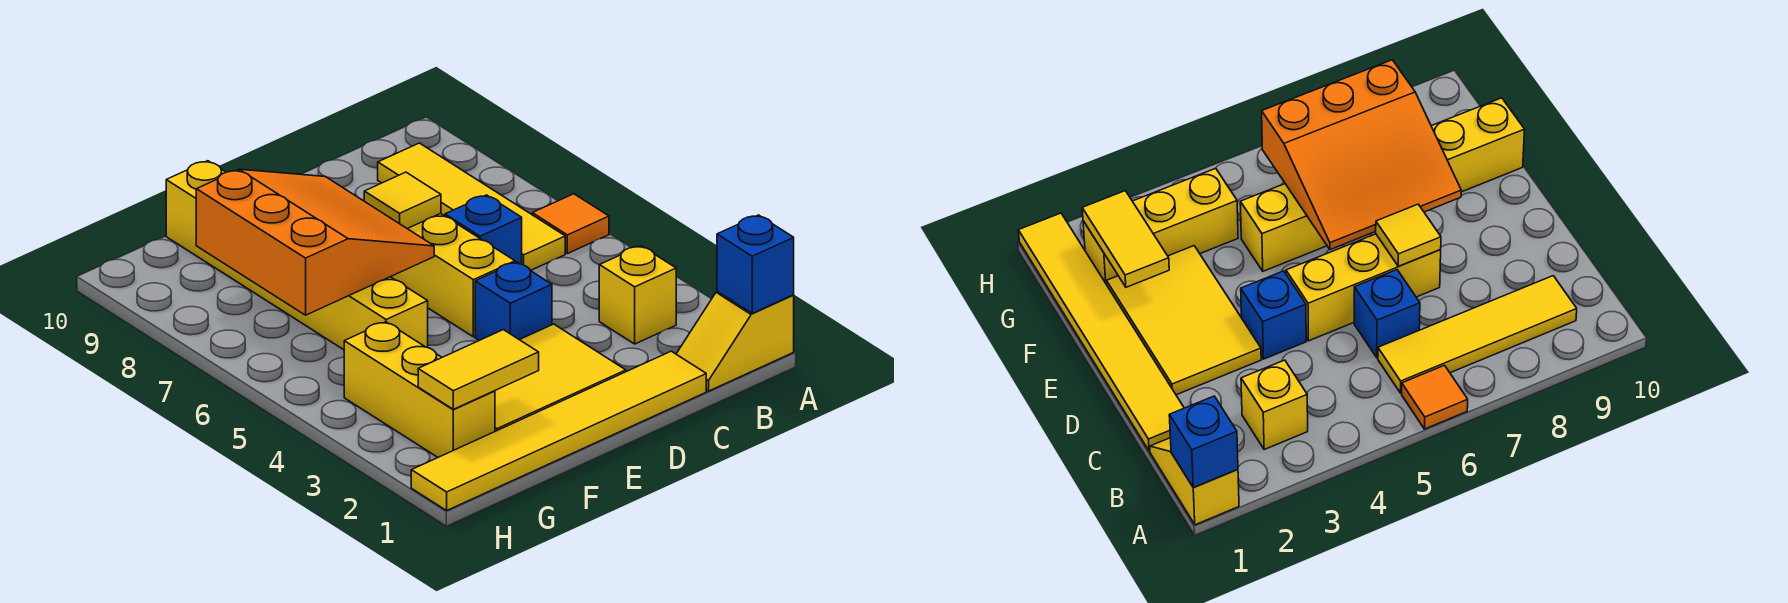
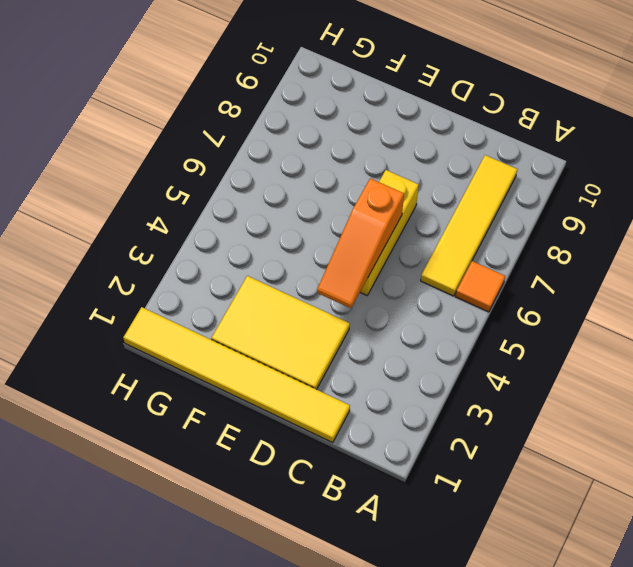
orange slope D4:D6 level 2 top 6 -> none
none -> yellow slope A1:B1 level 1 top A
none -> yellow brick B3 level 1
none -> blue brick C6 level 1

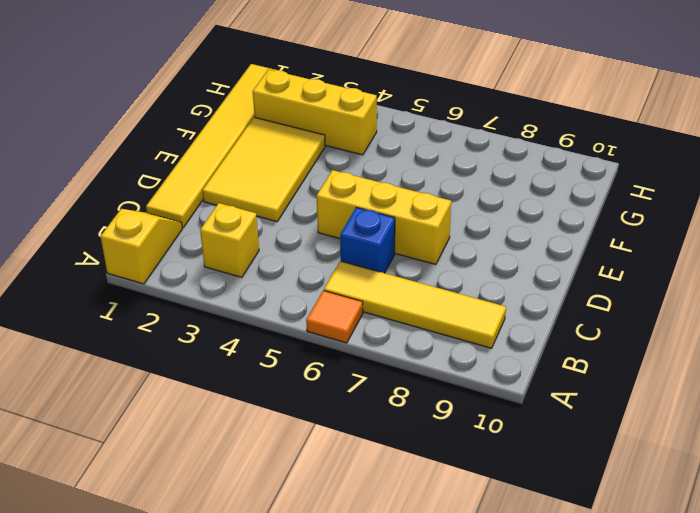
none -> blue brick D4 level 1
none -> yellow brick F5:F10 level 1
none -> blue brick A1 level 2

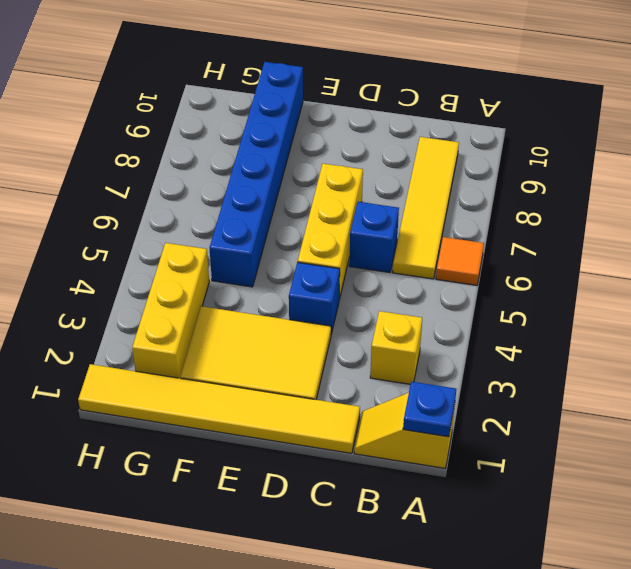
blue plate A1 level 2 -> blue brick A1 level 2
blue brick F5:F10 level 1 -> yellow brick F5:F10 level 1
none -> yellow tile D7 level 2
none -> orange slope E6:G8 level 2 top G
none -> yellow tile F2:G2 level 2

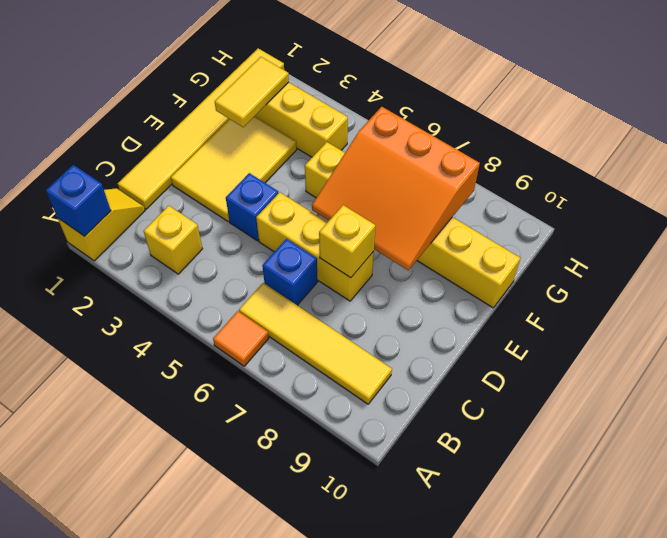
yellow brick D7 level 2 -> yellow tile D7 level 2

